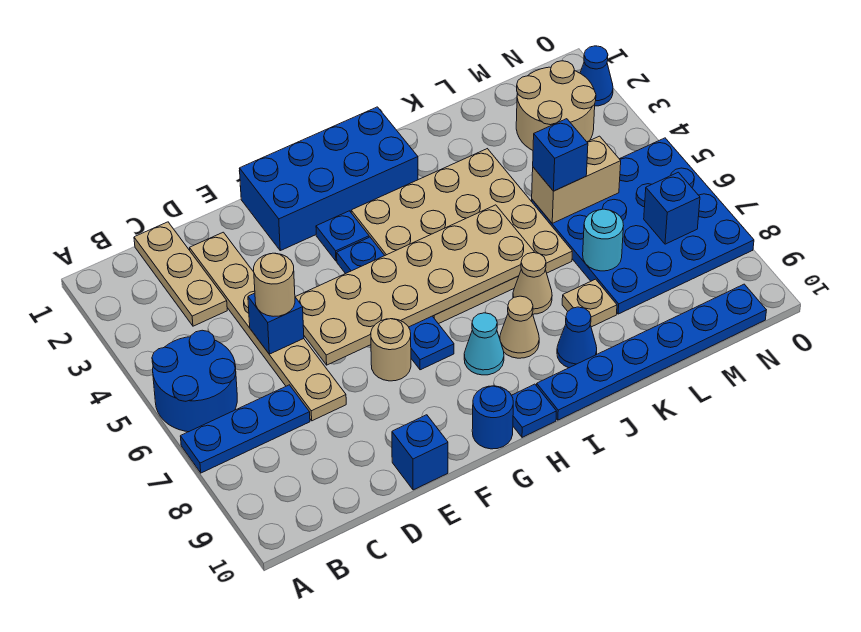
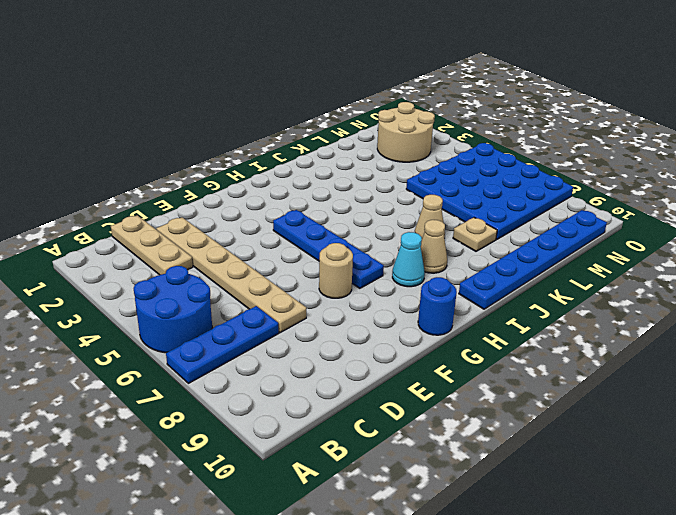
none -> blue brick E10 level 1
none -> blue brick F1:I2 level 1
none -> blue plate G3 level 1

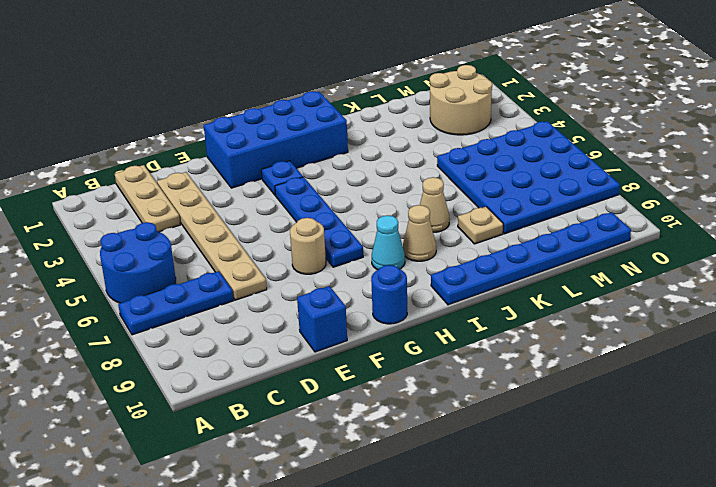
none -> tan plate H3:K6 level 1
none -> blue plate H10 level 1
none -> blue cone J9 level 1

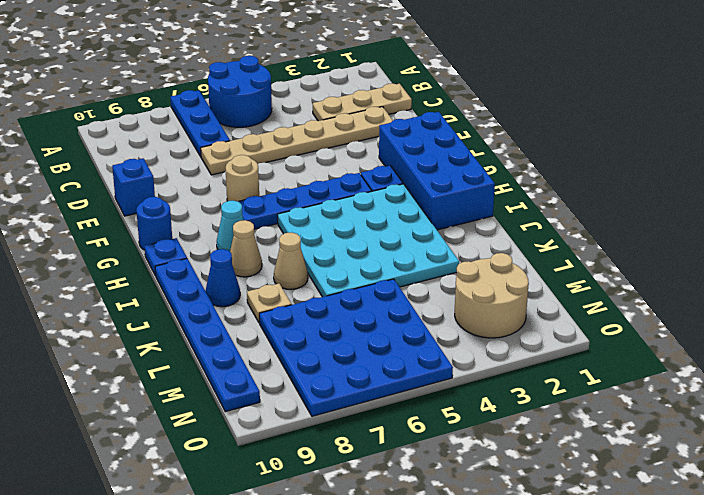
cyan plate H3:K6 level 1 -> tan plate H3:K6 level 1
none -> blue cone O2 level 1
none -> blue brick D5 level 2
none -> tan plate E5:J6 level 2

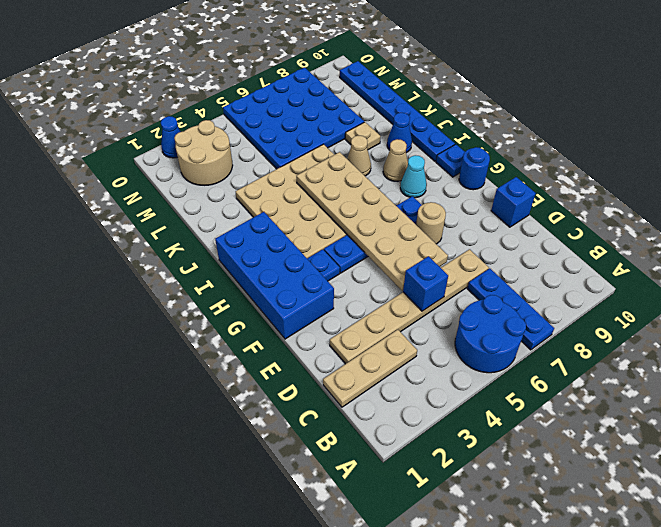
none -> tan brick L5:M5 level 2
none -> cyan round brick L7 level 2
none -> blue brick N7 level 2

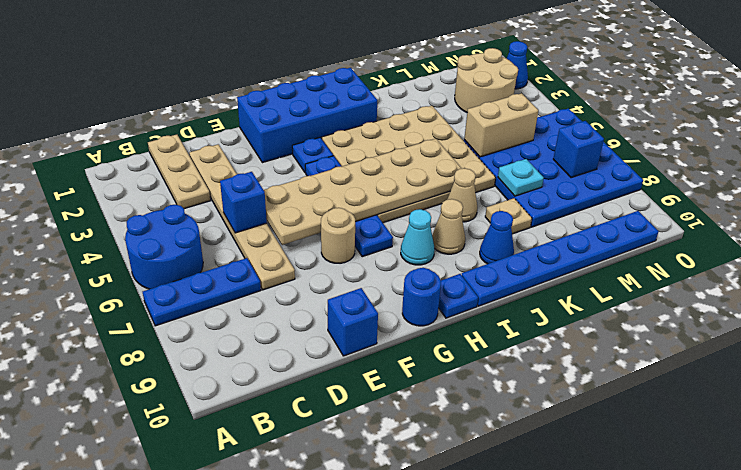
cyan plate L7 level 2 -> cyan round brick L7 level 2
none -> tan round brick D5 level 3
none -> blue brick L5 level 3

